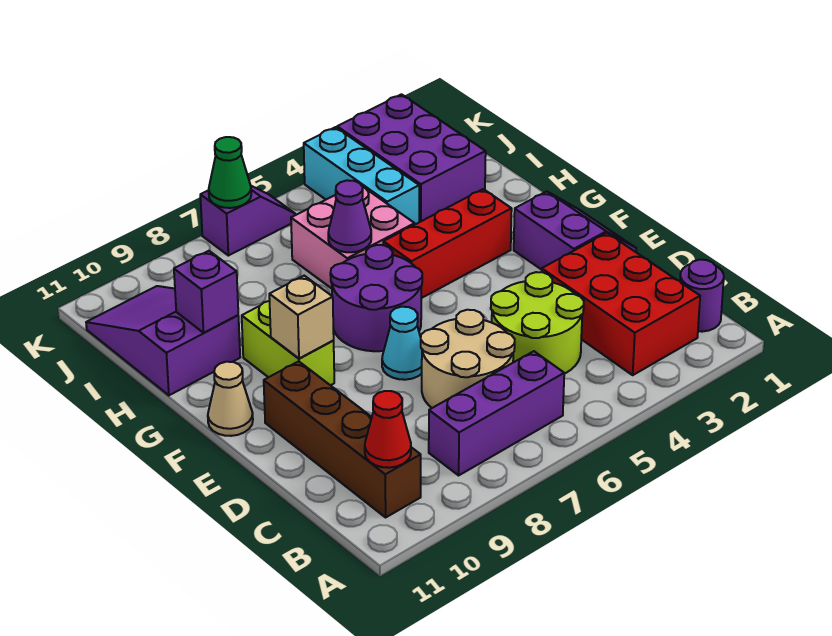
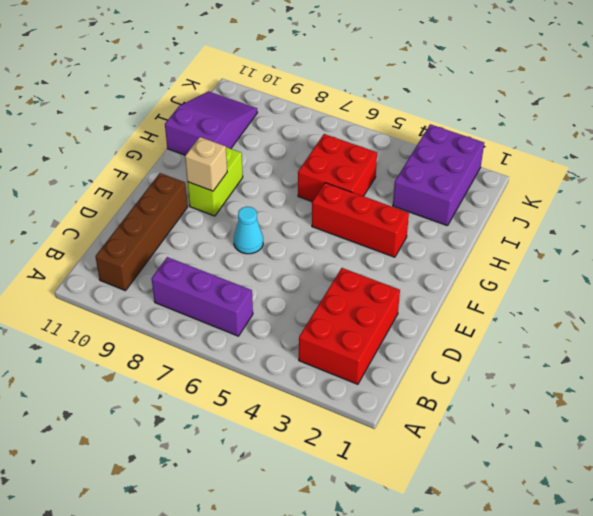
red brick H5:I6 level 1 -> pink brick H5:I6 level 1
none -> purple round brick B1 level 1
none -> lime round brick C4:D5 level 1
none -> tan round brick C6:D7 level 1

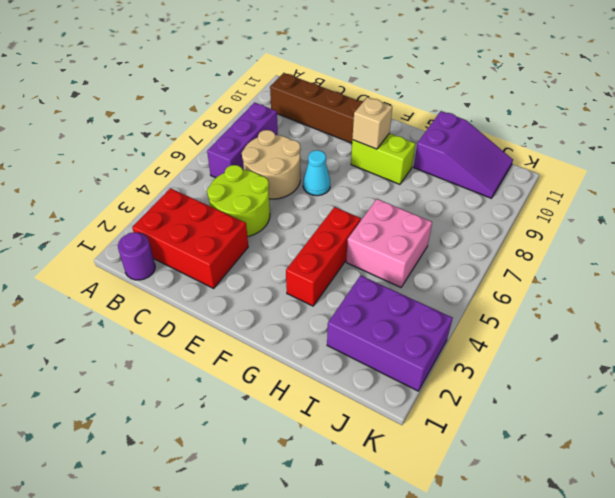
none -> purple slope E1:F2 level 1 top 2
none -> purple round brick F6:G7 level 1
none -> tan cone F11 level 1

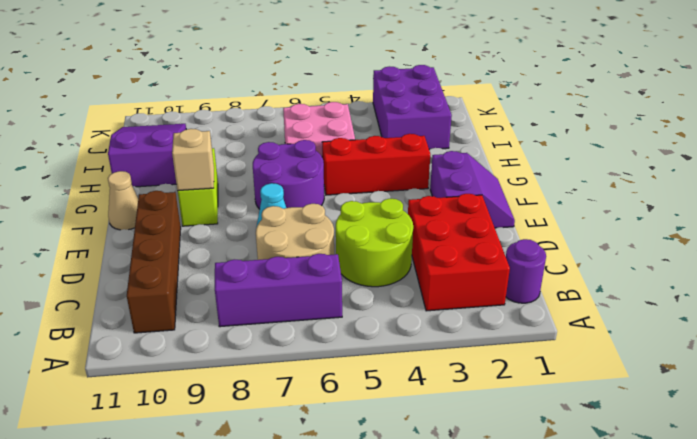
none -> cyan brick I4:K4 level 1
none -> purple slope K6:K7 level 1 top 7
none -> red cone B10 level 2

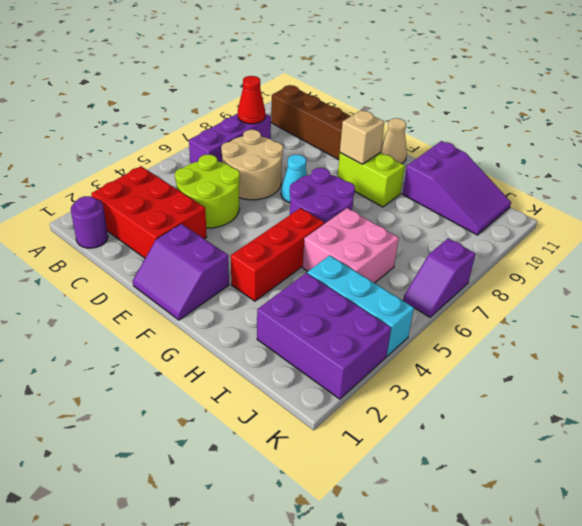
red cone B8 level 2 -> red cone B10 level 2
none -> purple cone H6 level 2
none -> purple brick H10 level 2
none -> green cone K7 level 2

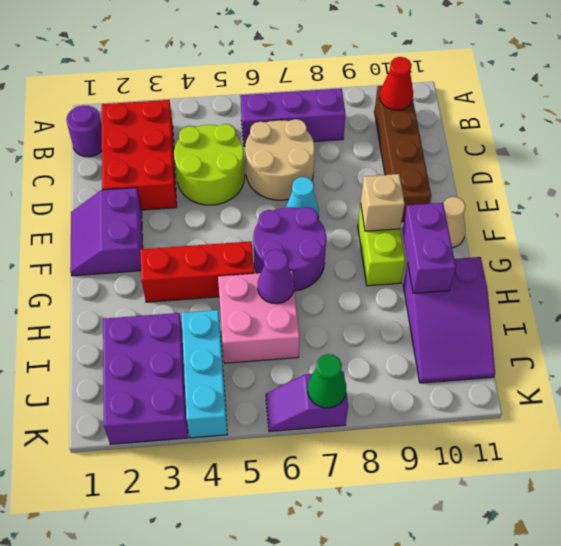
purple brick G10:H10 level 2 -> purple brick H10 level 2

